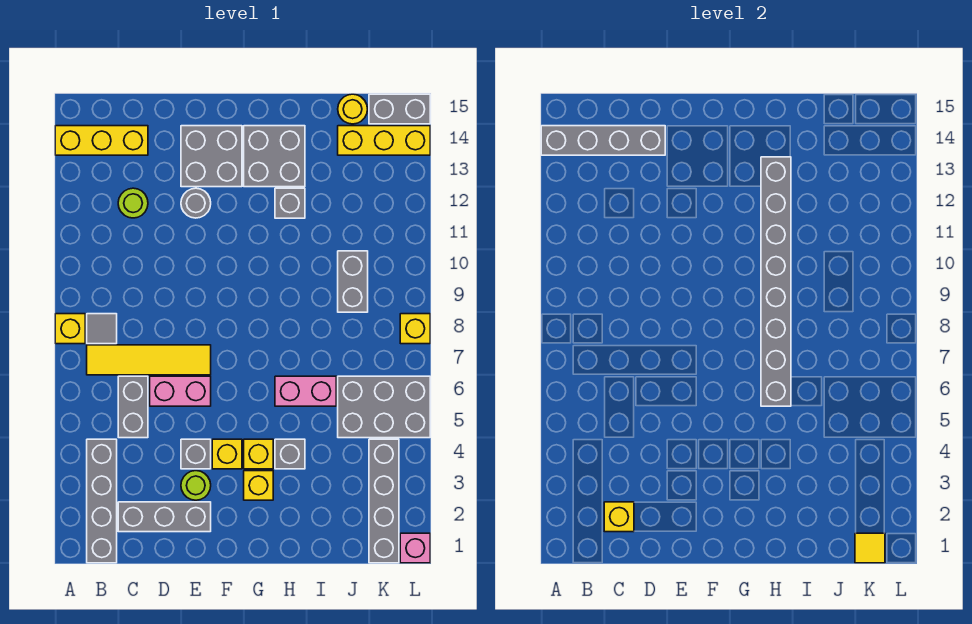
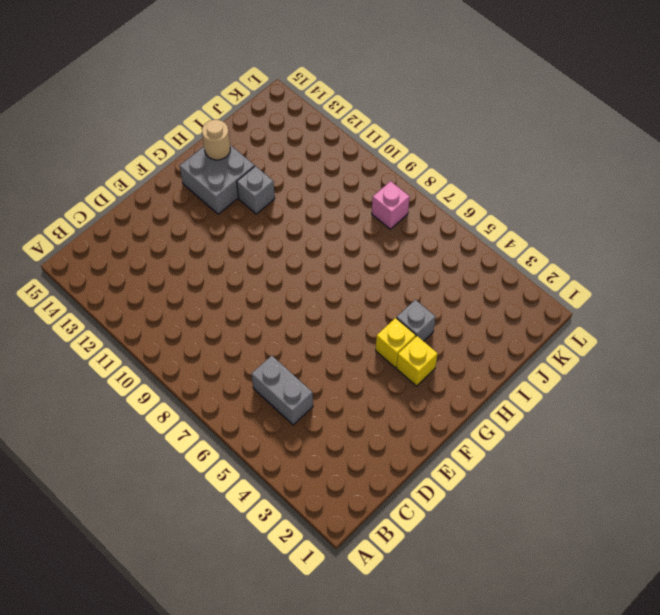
tan round brick H14 level 2 -> none
pink brick K8 level 1 -> pink brick L1 level 1
none -> yellow brick A8 level 1
none -> yellow brick A14:C14 level 1
none -> grey brick B1:B4 level 1
none -> yellow tile B7:E7 level 1

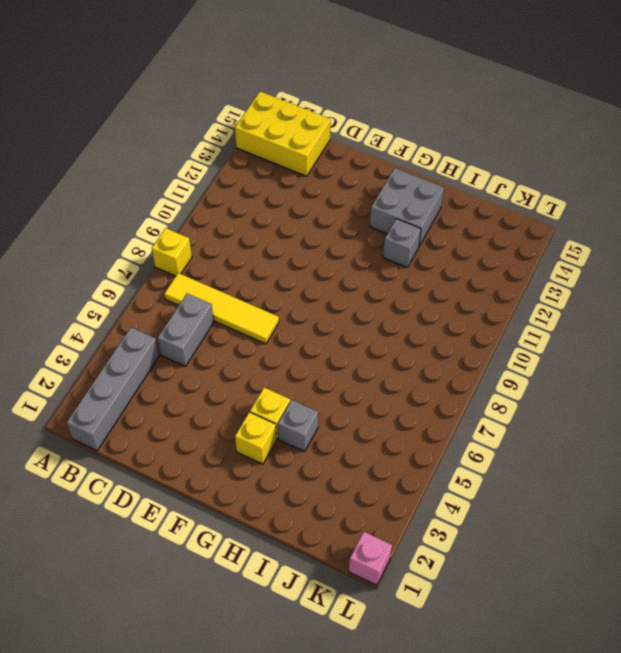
yellow brick A14:C15 level 1 -> yellow brick A14:C14 level 1
none -> grey tile B8 level 1
none -> grey brick C2:E2 level 1
none -> lime round brick C12 level 1
none -> pink brick D6:E6 level 1

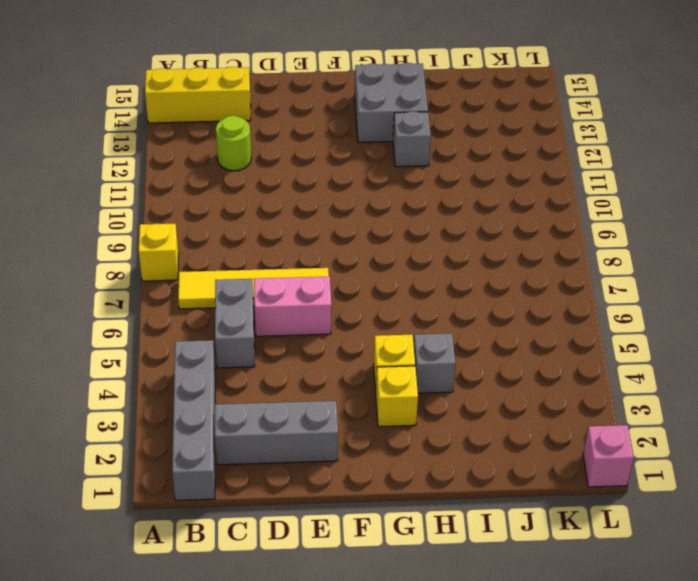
none -> grey tile B8 level 1
none -> lime round brick E3 level 1
none -> grey brick E4 level 1
none -> grey round brick E12 level 1

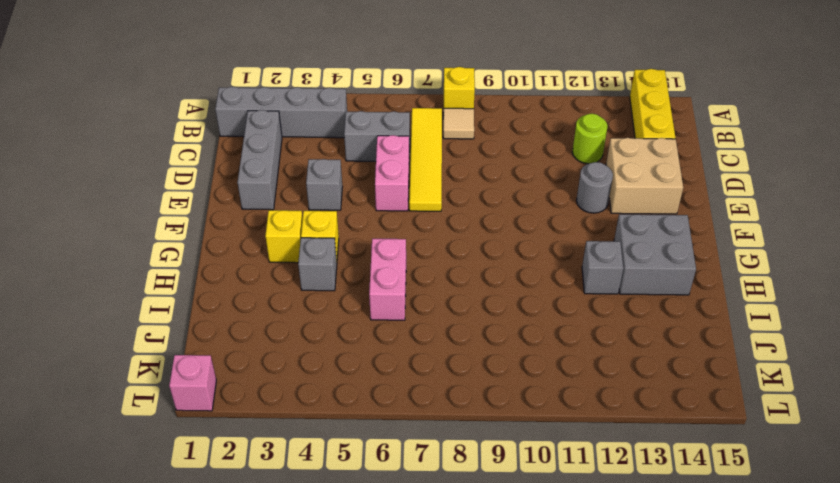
tan tile B8 level 1 -> grey tile B8 level 1
tan brick D13:E14 level 1 -> grey brick E13:F14 level 1
none -> lime round brick E3 level 1
none -> yellow brick F4 level 1
none -> grey brick J5:L6 level 1
none -> grey brick J9:J10 level 1

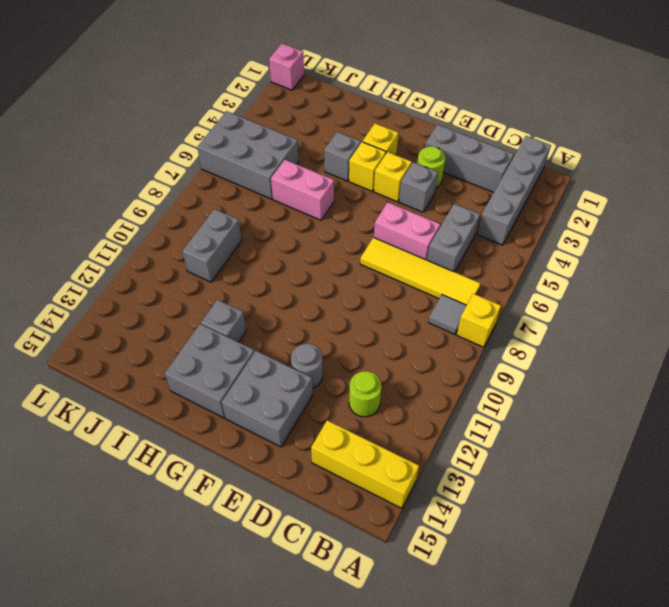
none -> yellow brick J14:L14 level 1
none -> yellow round brick J15 level 1
none -> grey brick K1:K4 level 1
none -> grey brick K15:L15 level 1

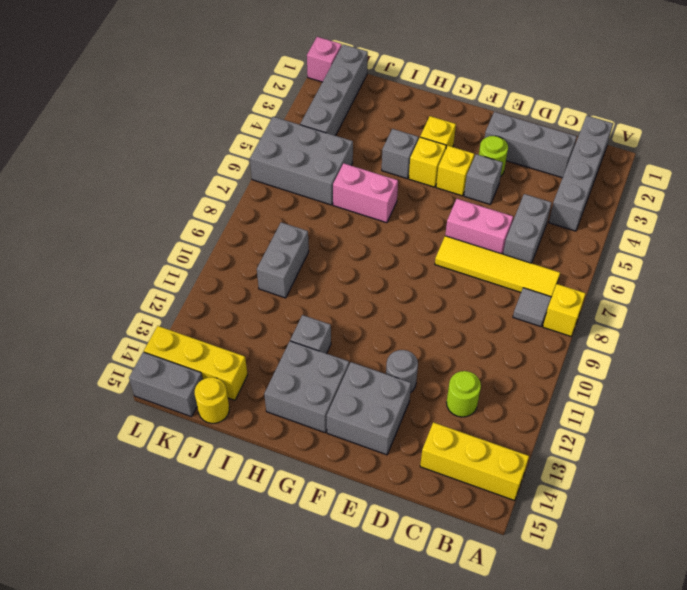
none -> yellow brick L8 level 1
none -> grey brick A14:D14 level 2
none -> yellow brick C2 level 2
none -> grey brick H6:H13 level 2

